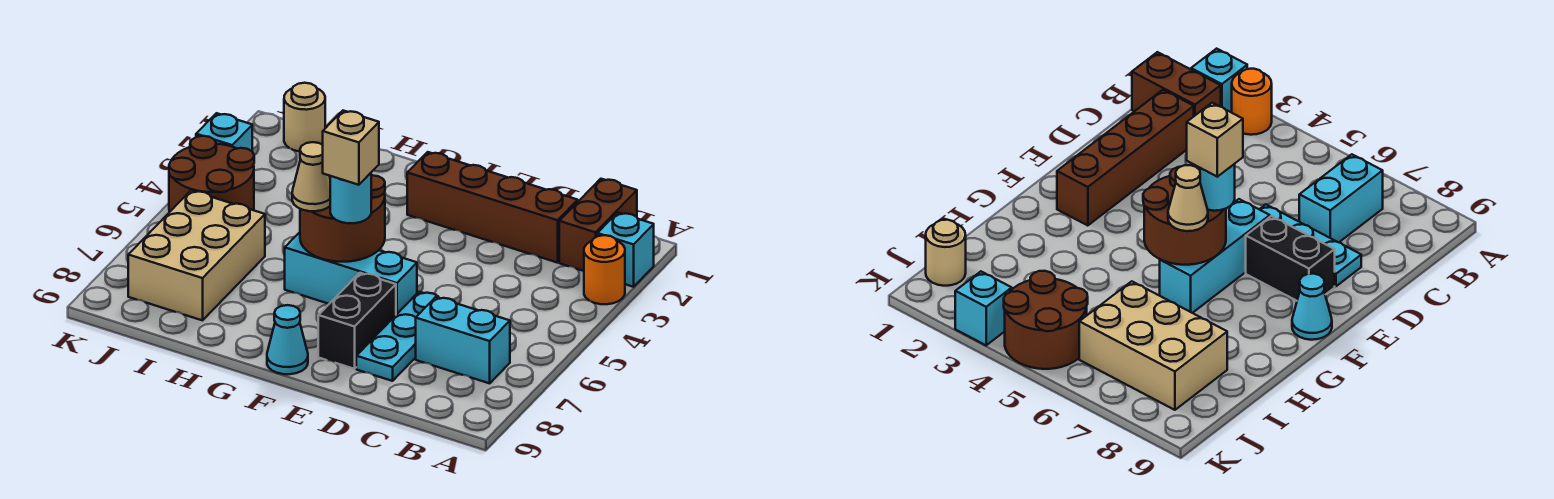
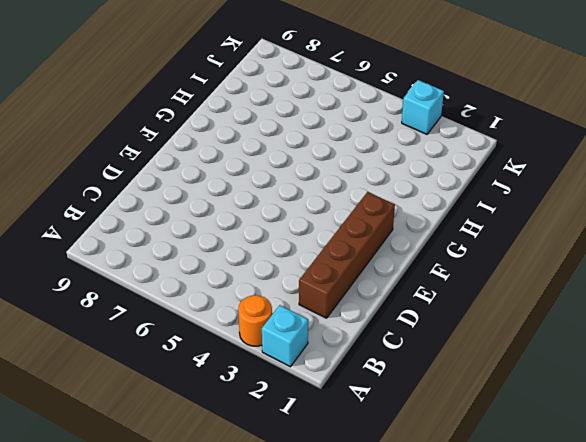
none -> brown brick B1:B2 level 1
none -> cyan brick B7:C7 level 1
none -> cyan plate D6:D8 level 1

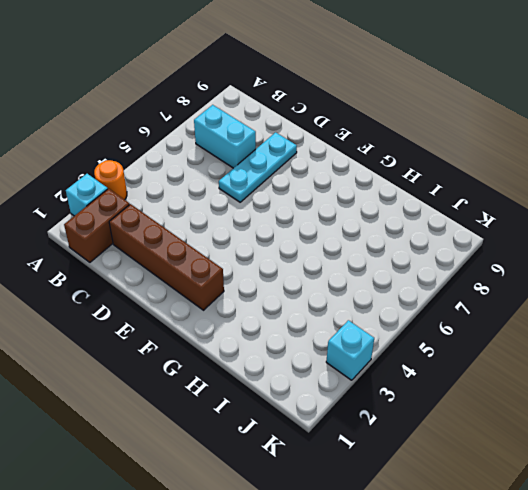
none -> cyan brick E6:G6 level 1
none -> black brick E7:E8 level 1
none -> cyan cone F9 level 1

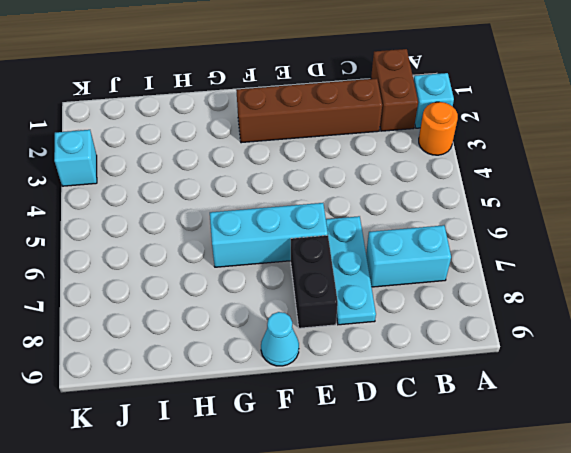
none -> tan brick I6:J8 level 1
none -> tan round brick J1 level 1
none -> brown round brick J4:K5 level 1

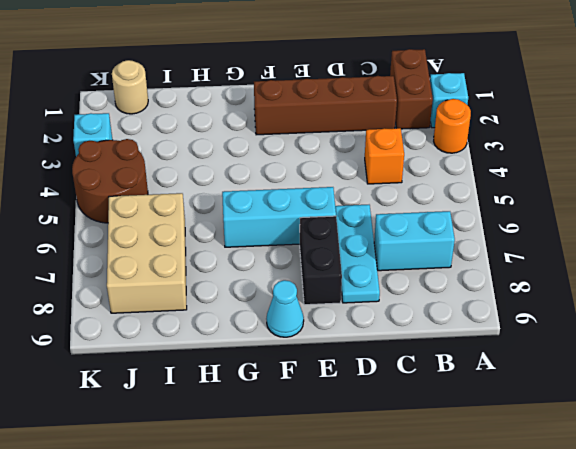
orange brick C4 level 1 -> none
none -> brown round brick F5:G6 level 2
none -> cyan round brick F6 level 3
none -> tan cone G6 level 3

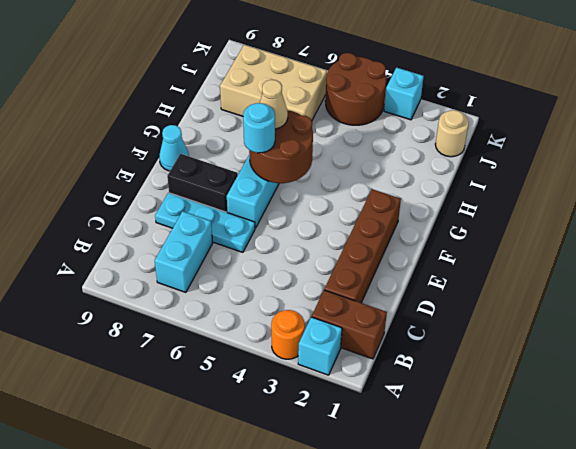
none -> tan brick F6 level 4

